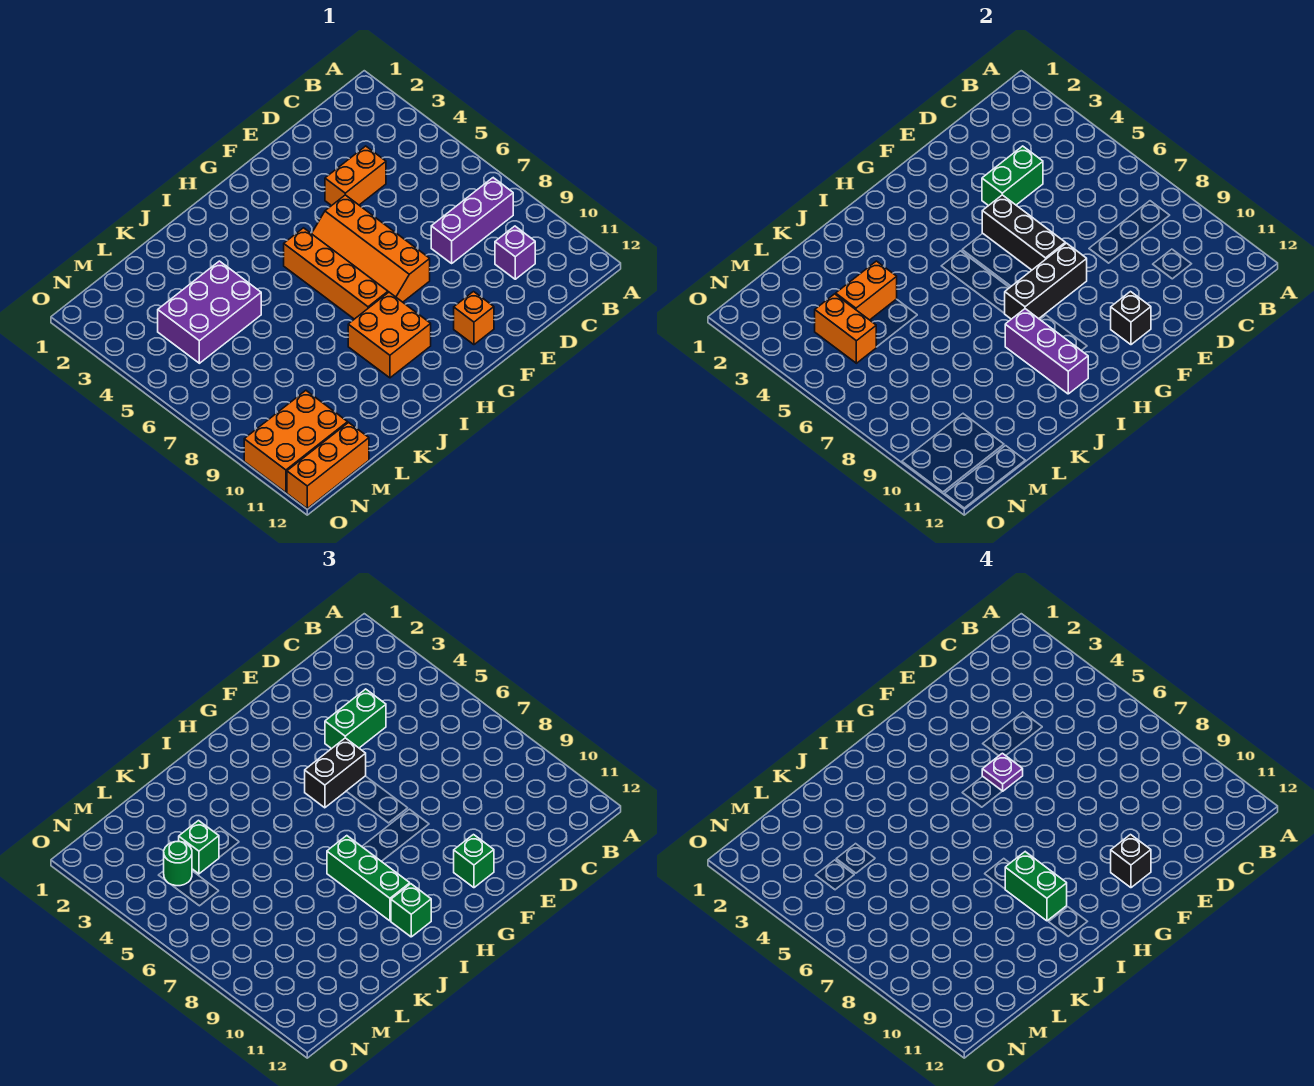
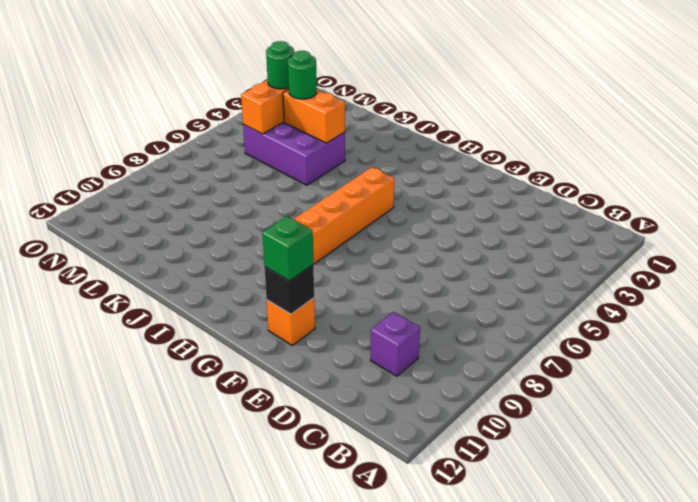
green round brick L4 level 3 -> green brick L4 level 3
none -> purple brick B8:D8 level 1
none -> orange brick D4:E4 level 1
none -> orange slope F5:G8 level 1 top F

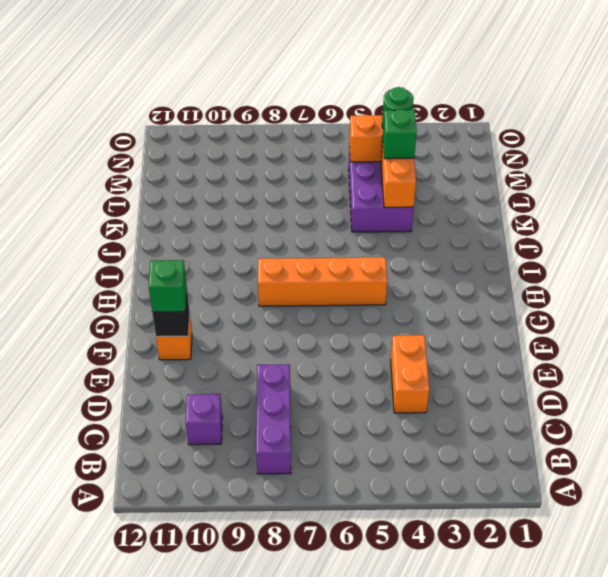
none -> orange slope F5:G8 level 1 top F
none -> orange brick H9:I10 level 1
none -> orange brick M10:O11 level 1

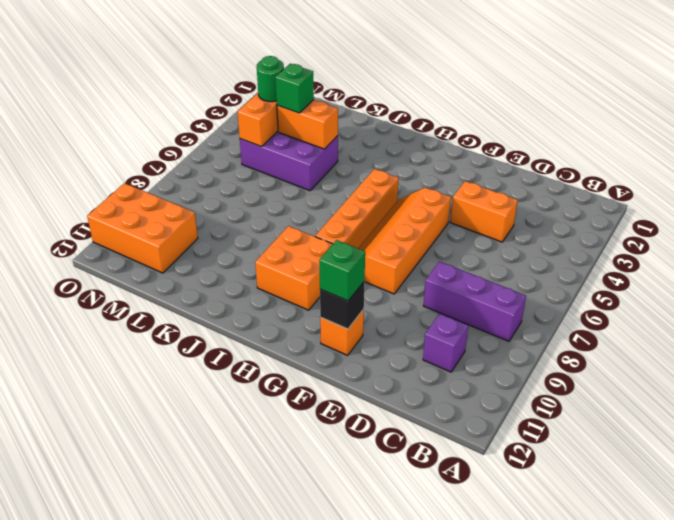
none -> orange brick M12:O12 level 1
none -> green brick D4:E4 level 2
none -> black brick F5:F7 level 2

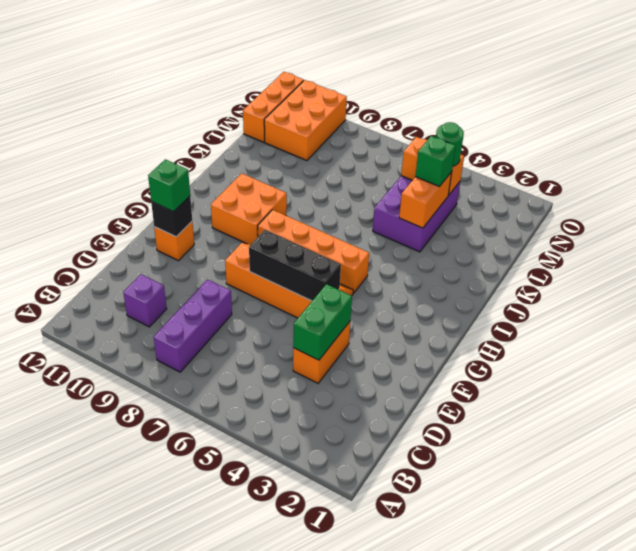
none -> black brick F8:H8 level 2
none -> purple brick I9:I11 level 2
none -> green brick D4:E4 level 3

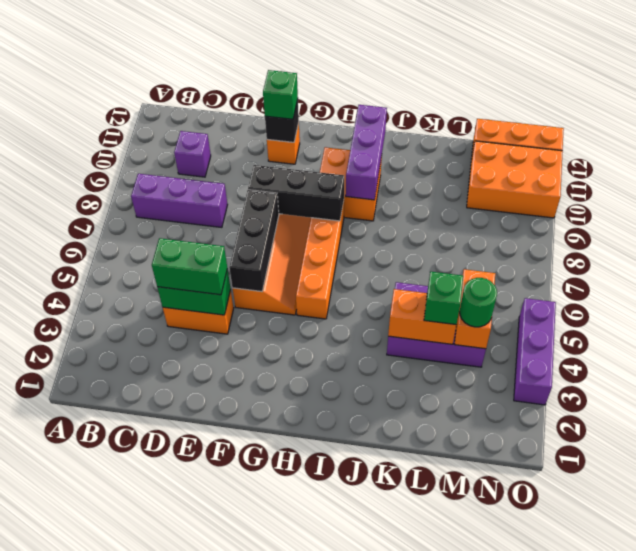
purple brick O3:O5 level 1 -> none
none -> black brick F5:G5 level 3
none -> green brick I8:I10 level 3
none -> green brick I11 level 3

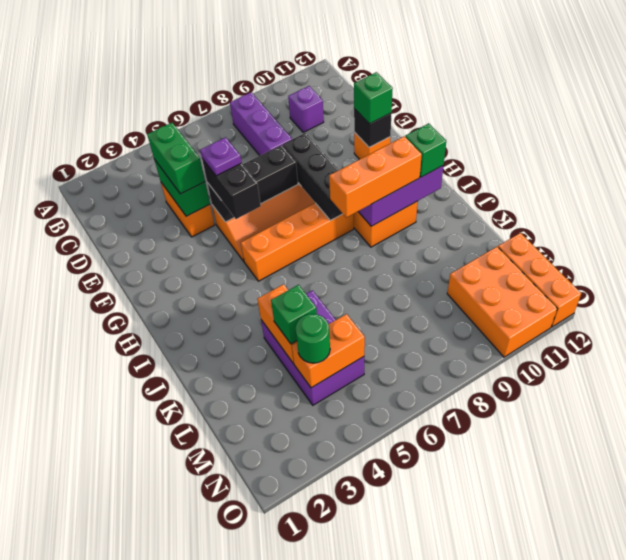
orange brick I8:I10 level 3 -> green brick I8:I10 level 3
none -> black brick F11 level 4
none -> green brick I9:I10 level 4

